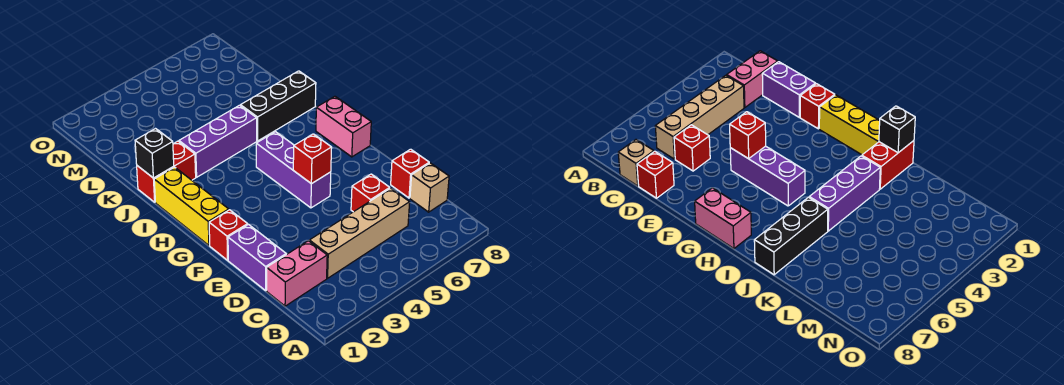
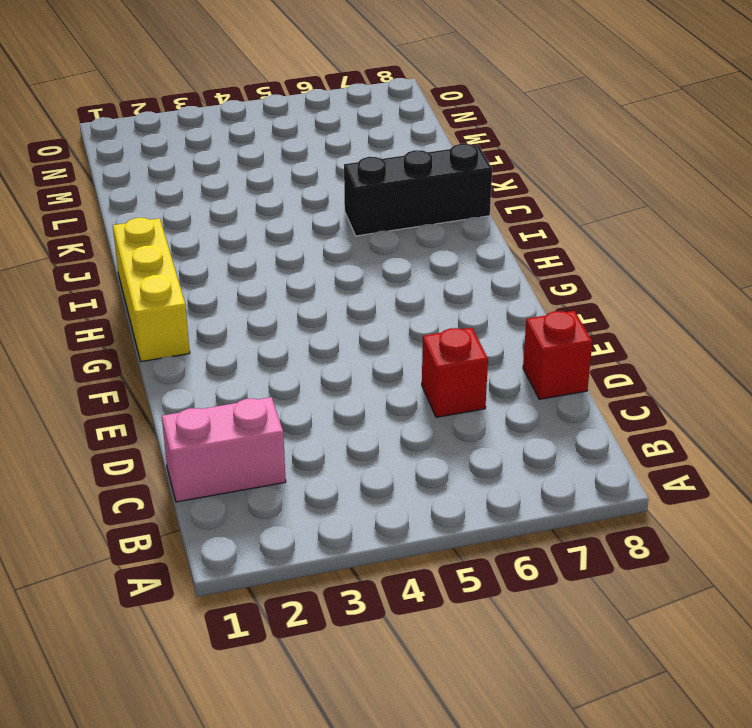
none -> tan brick C3:C6 level 1
none -> tan brick C8 level 1
none -> purple brick D1:E1 level 1

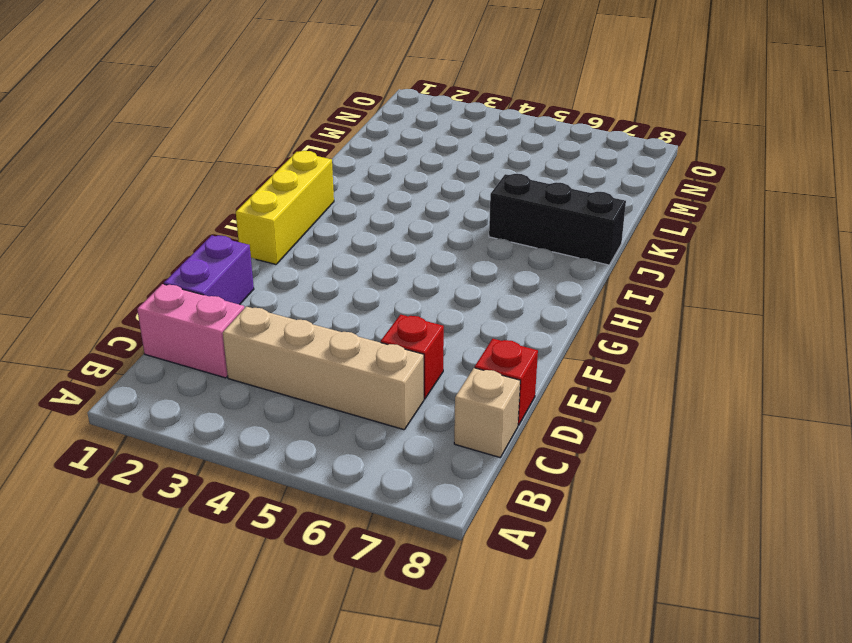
none -> red brick F1 level 1
none -> purple brick F5:H5 level 1
none -> pink brick G8:H8 level 1

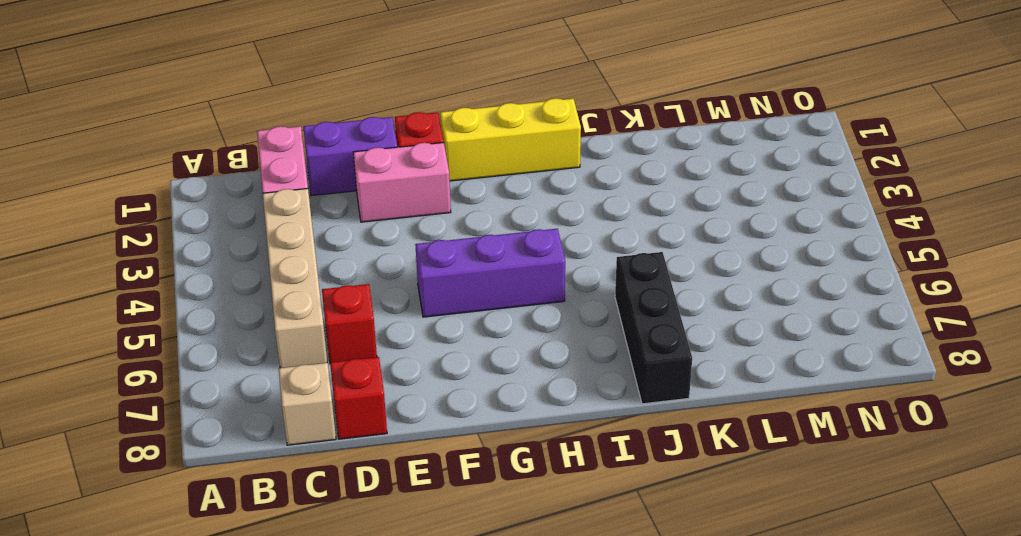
pink brick E2:F2 level 1 -> pink brick G8:H8 level 1
none -> red brick J1:J2 level 1
none -> purple brick J3:J5 level 1
none -> red brick F5 level 2

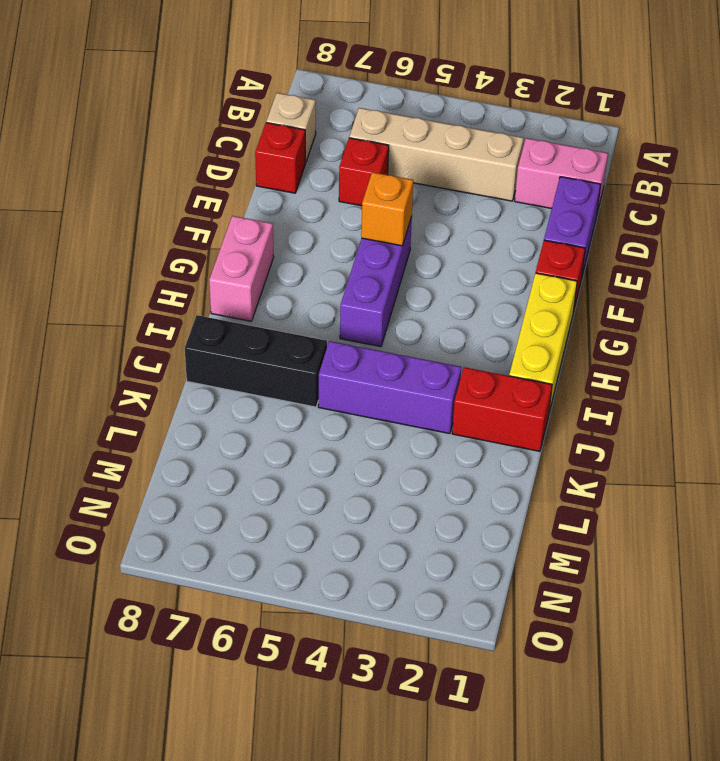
orange brick F5 level 2 -> red brick F5 level 2
none -> black brick J1 level 2

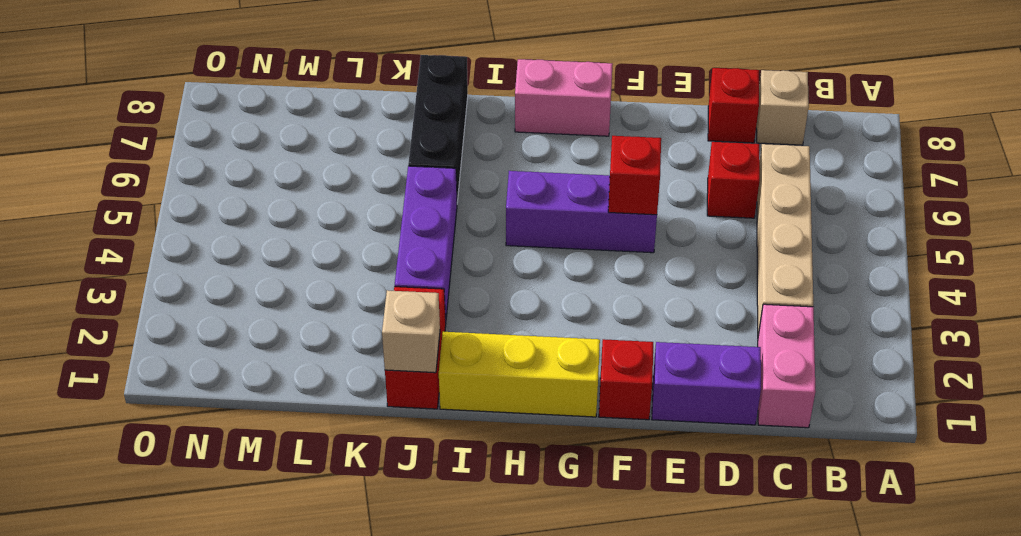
tan brick J1 level 2 -> black brick J1 level 2

